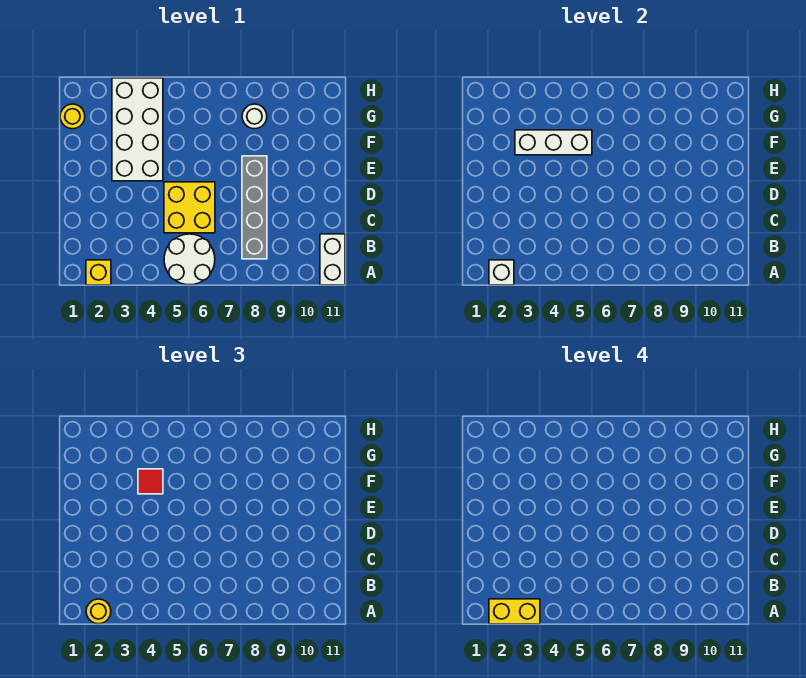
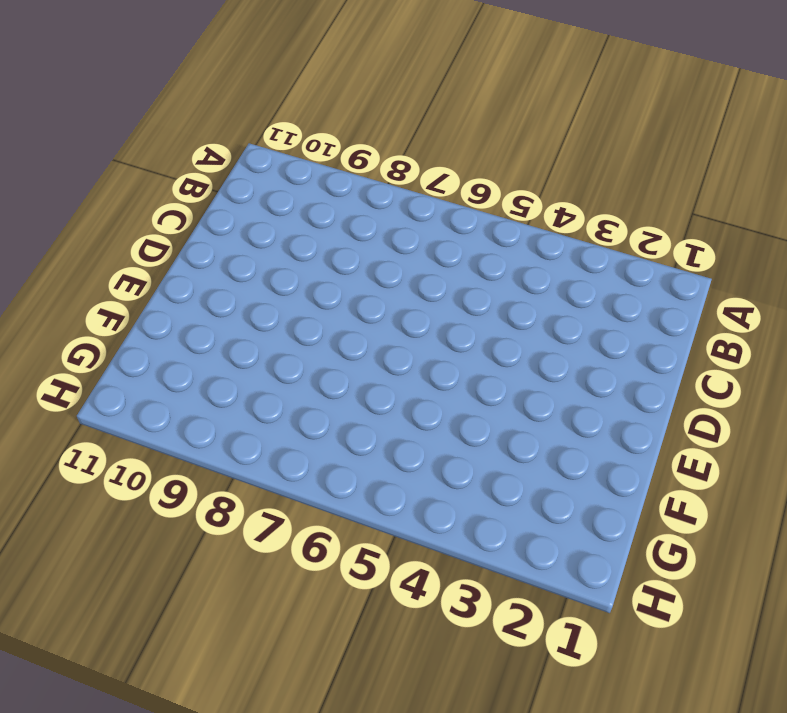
none -> yellow brick A2 level 1
none -> white round brick A5:B6 level 1
none -> white brick A11:B11 level 1

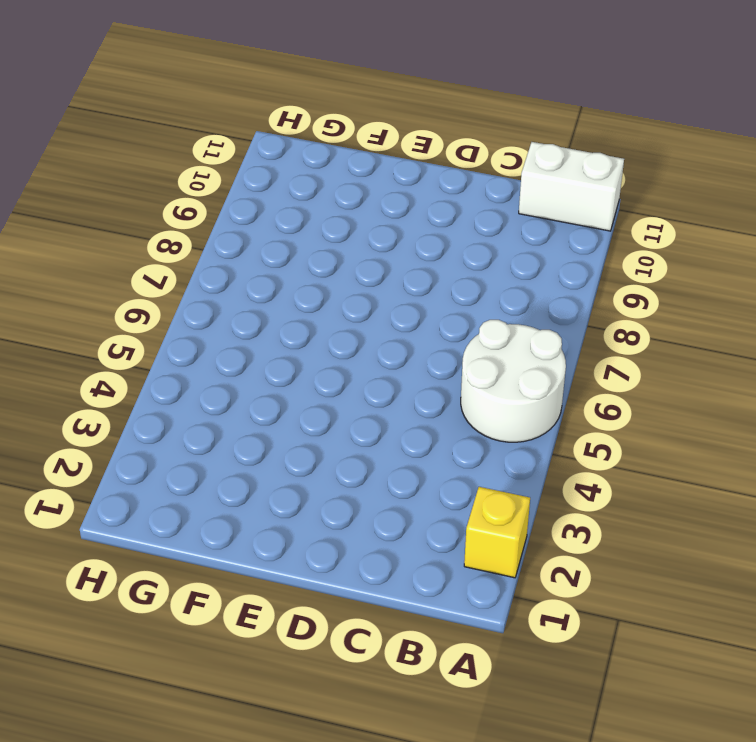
none -> grey brick B8:E8 level 1
none -> yellow brick C5:D6 level 1
none -> white brick E3:H4 level 1

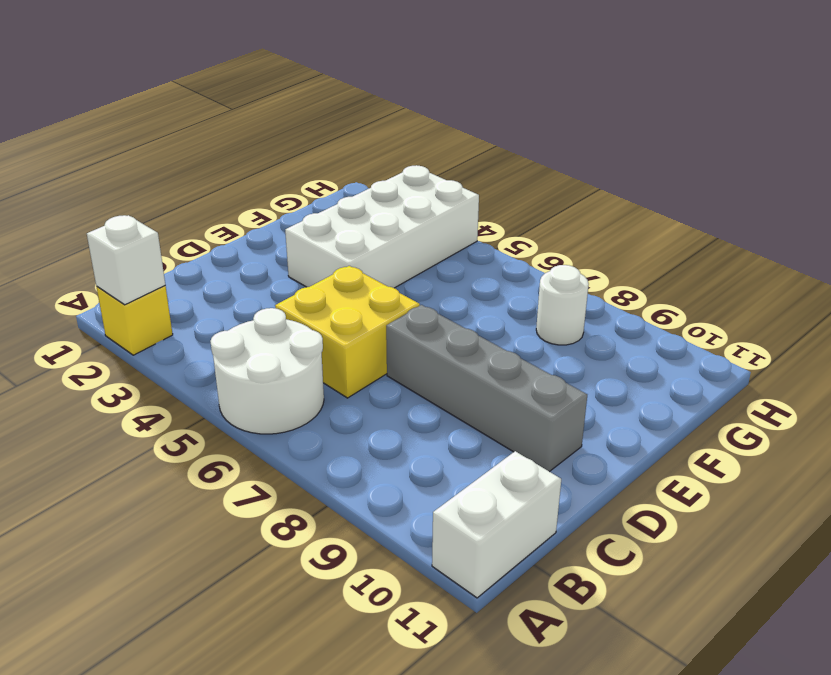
grey brick D7:D10 level 1 -> grey brick B8:E8 level 1
none -> yellow round brick G1 level 1
none -> white brick F3:F5 level 2
none -> yellow round brick A2 level 3

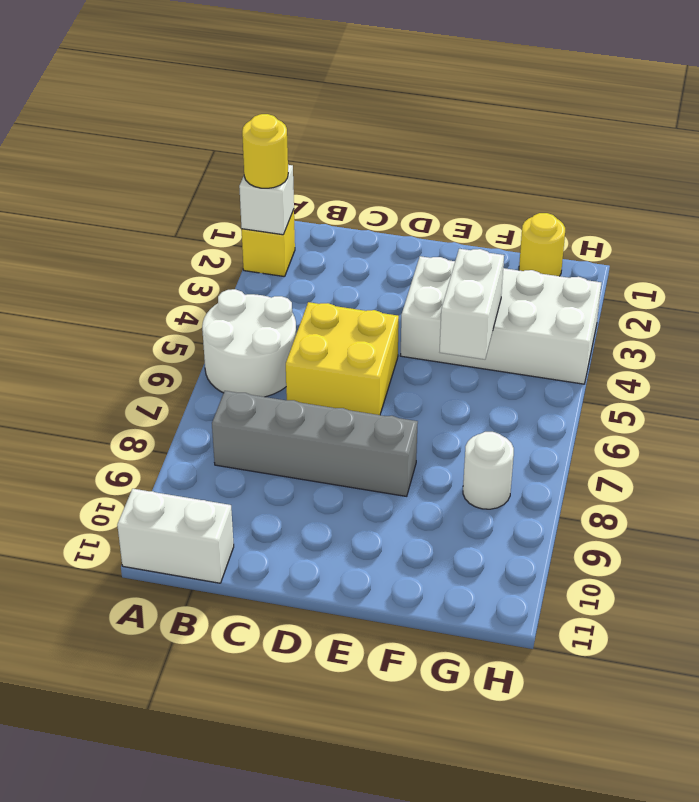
white brick F4:F5 level 2 -> white brick F3:F5 level 2
none -> red tile F4 level 3
none -> yellow brick A2:A3 level 4

